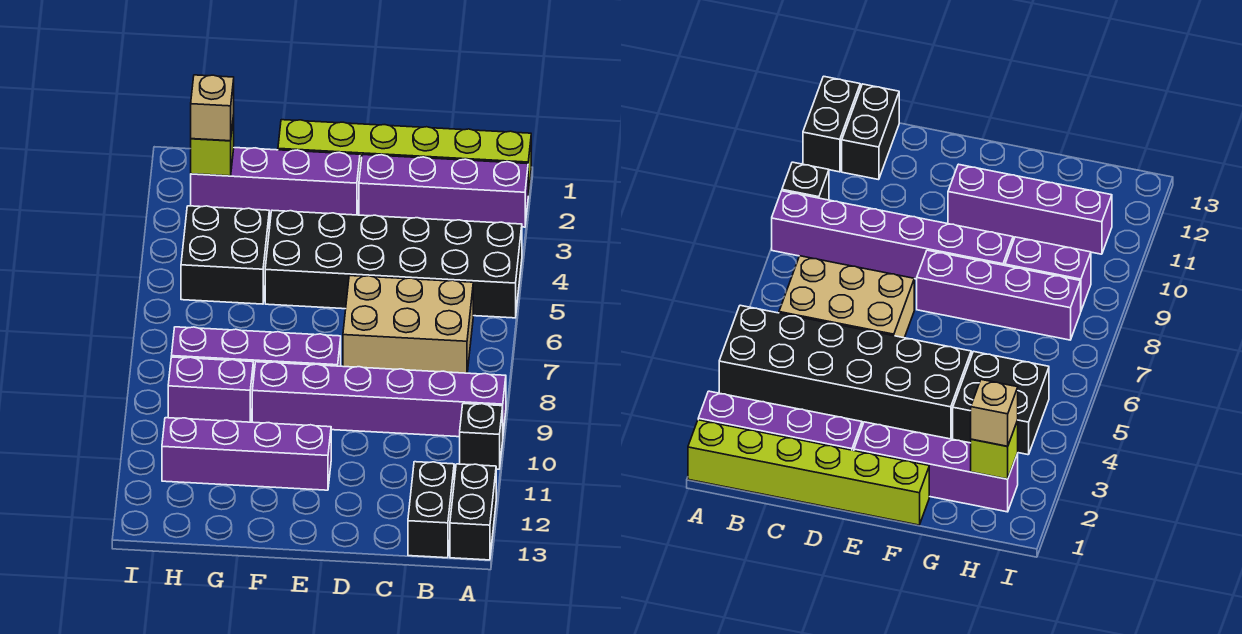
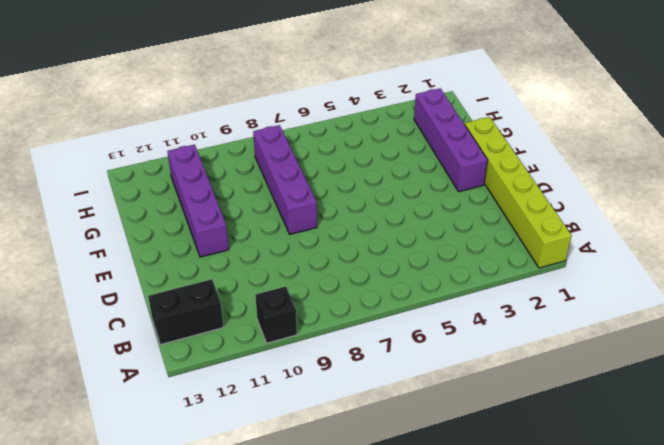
none -> purple brick A2:D2 level 1
none -> black brick A4:F5 level 1
none -> purple brick A9:F9 level 1

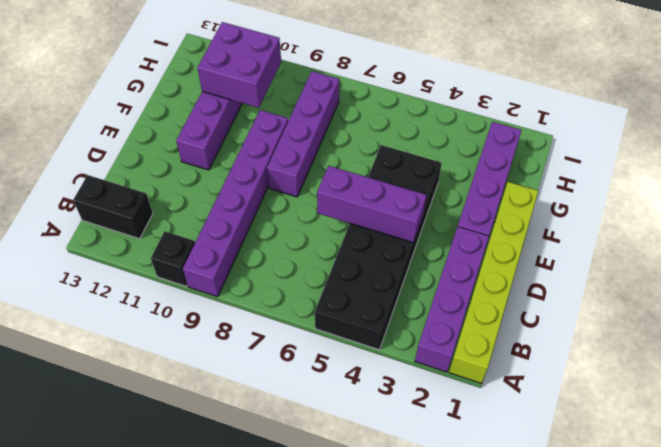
purple brick D4:D6 level 2 -> none
purple brick G10:H11 level 2 -> none
none -> black brick A12:A13 level 1
none -> tan brick B6:D7 level 1
none -> black brick G4:H5 level 1

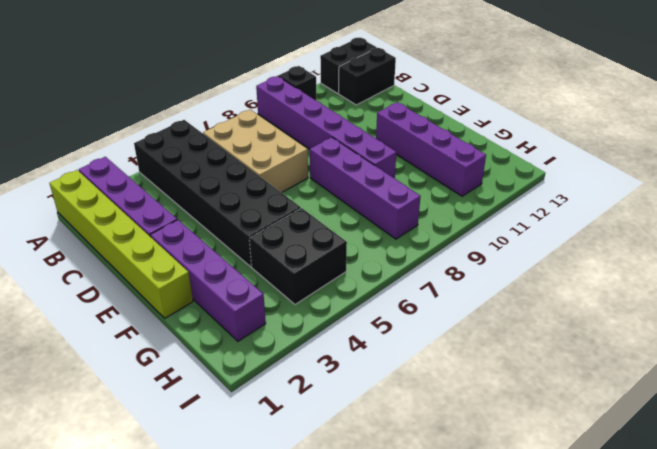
none -> purple brick G9:H9 level 1
none -> lime brick H2 level 2
none -> tan brick H2 level 3

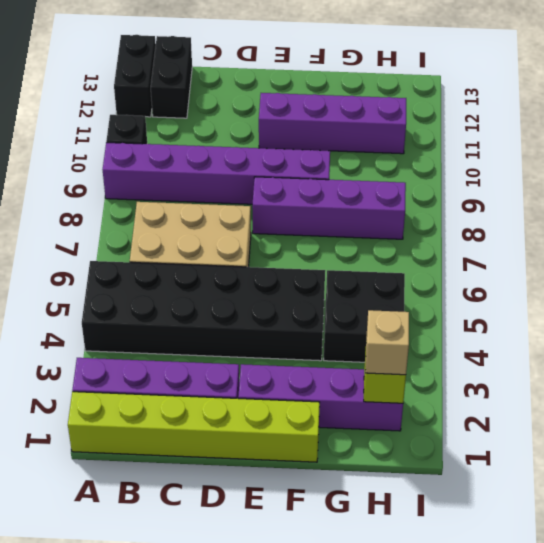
none -> purple brick G9:H9 level 1

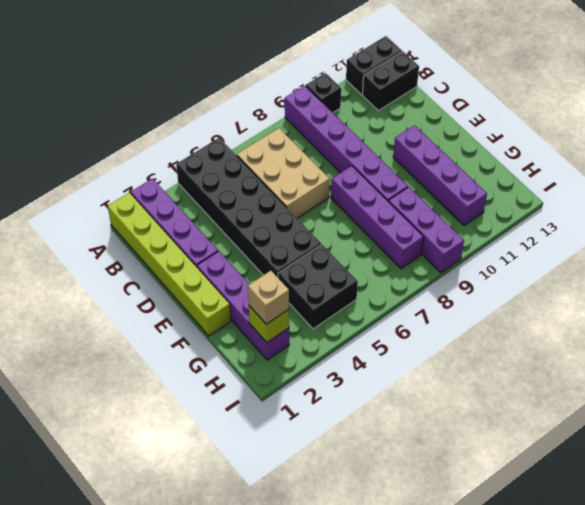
purple brick G9:I9 level 1 -> purple brick G9:H9 level 1

